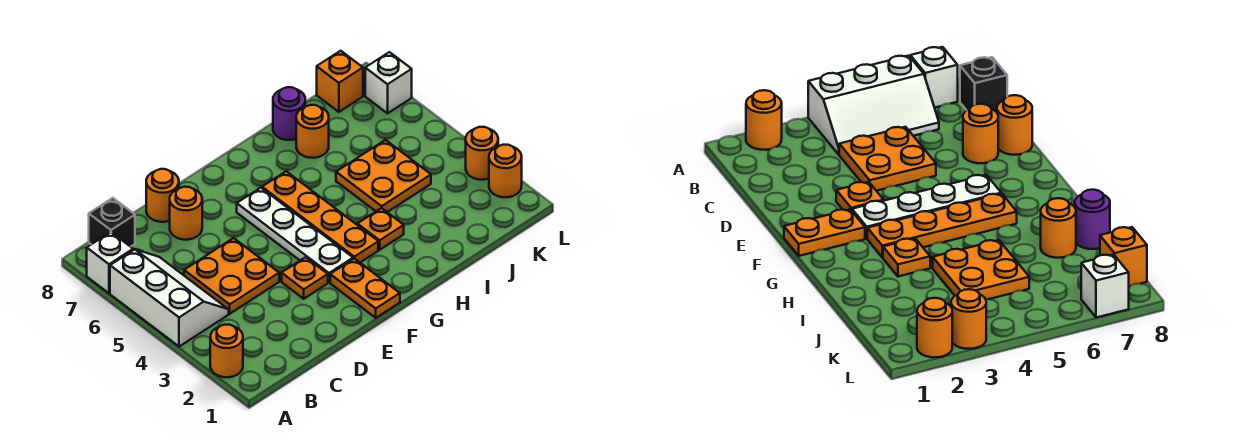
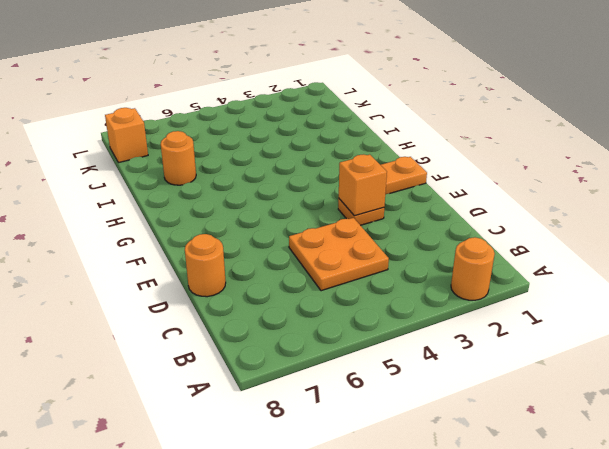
orange brick E3 level 2 -> none
none -> white slope A4:B6 level 1 top A
none -> white brick A7 level 1
none -> black brick B8 level 1

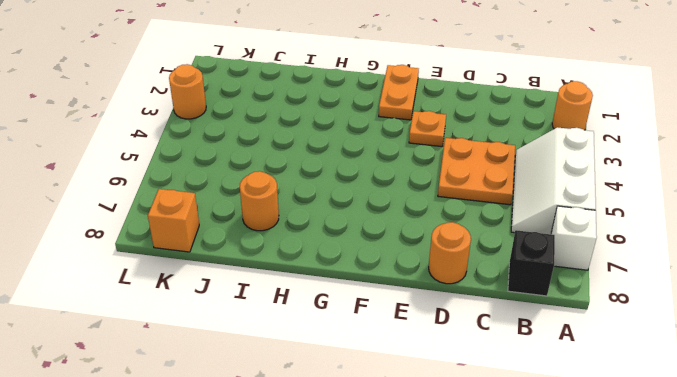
none -> orange round brick D7 level 1
none -> white plate F3:F6 level 1
none -> orange plate G3:G6 level 1

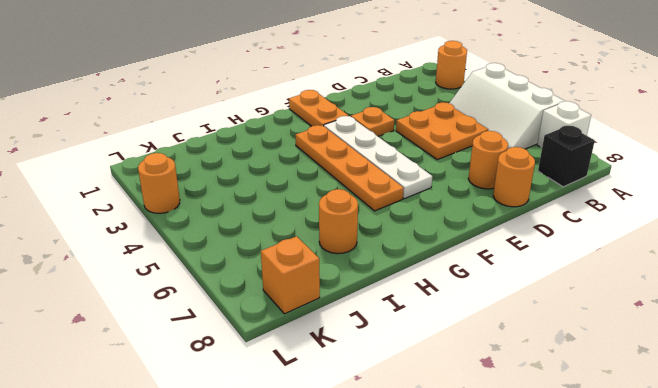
none -> orange plate H3 level 1
none -> orange plate I4:J5 level 1
none -> purple round brick I8 level 1

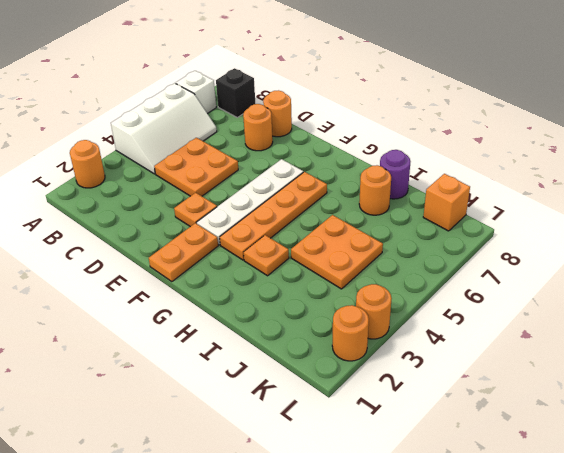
none -> white brick L7 level 1

